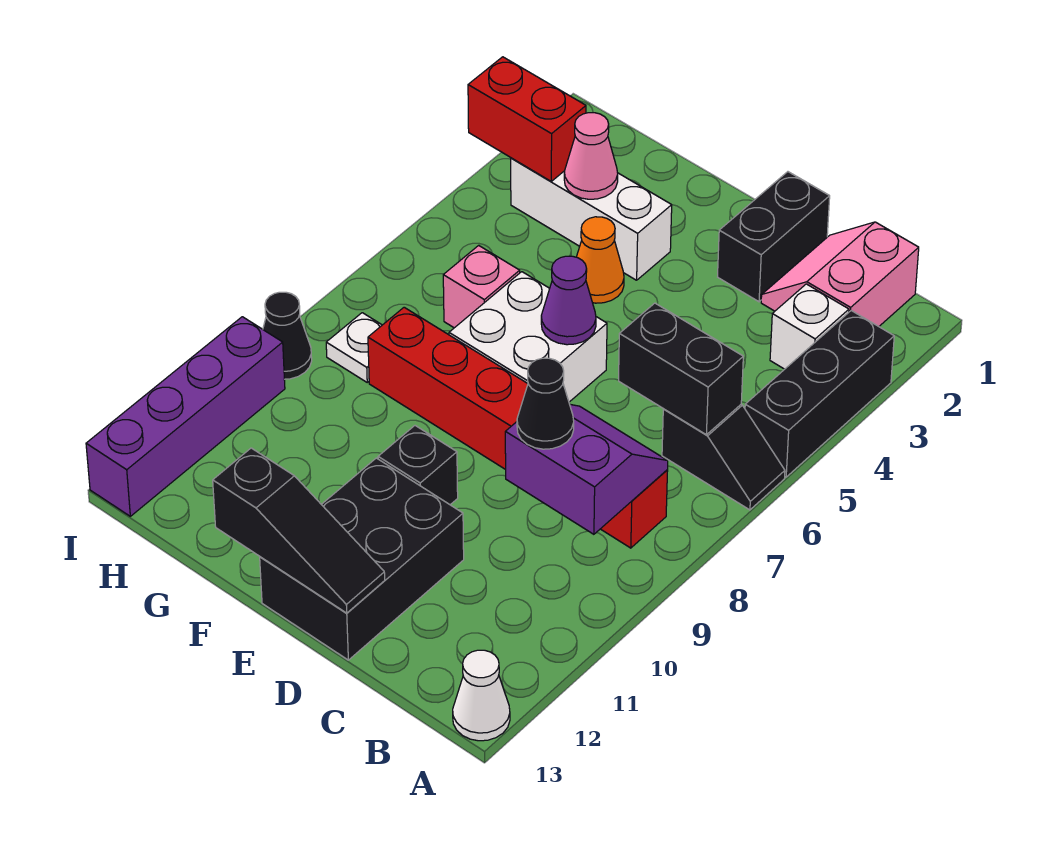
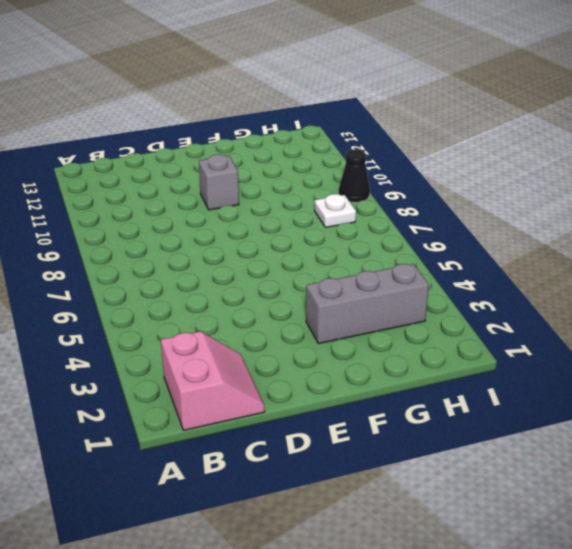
grey brick E10 level 1 -> black brick E10 level 1
grey brick F3:H3 level 1 -> white brick F3:H3 level 1
none -> black brick A3:A5 level 1
none -> black slope A6:B6 level 1 top B
none -> white cone A13 level 1

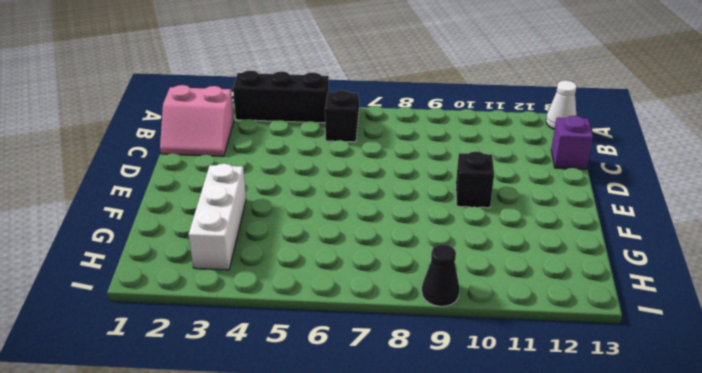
purple brick C13 level 1 -> none
none -> white brick B3 level 1
none -> red brick B8:G8 level 1
none -> black brick D1:D2 level 1

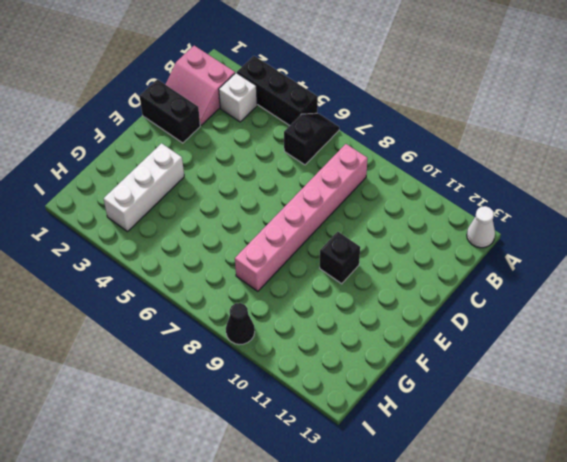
pink brick B8:G8 level 1 -> red brick B8:G8 level 1
none -> black brick D11:E13 level 1
none -> white brick E6:F7 level 1
none -> orange cone F4 level 1

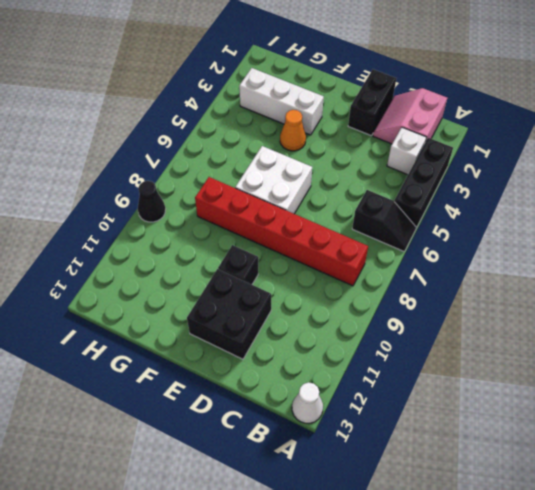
black brick D11:E12 level 1 -> black brick D11:E13 level 1
none -> pink brick G6 level 1
none -> white plate H8 level 1
none -> purple brick I10:I13 level 1

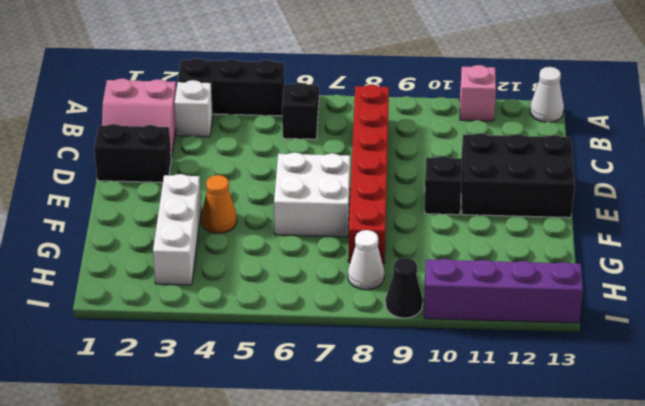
pink brick A11 level 1 -> pink brick G6 level 1
white cone H8 level 1 -> white plate H8 level 1
none -> black brick B6:C6 level 2
none -> purple slope B8:C9 level 2 top 9
none -> black slope D13:F13 level 2 top F

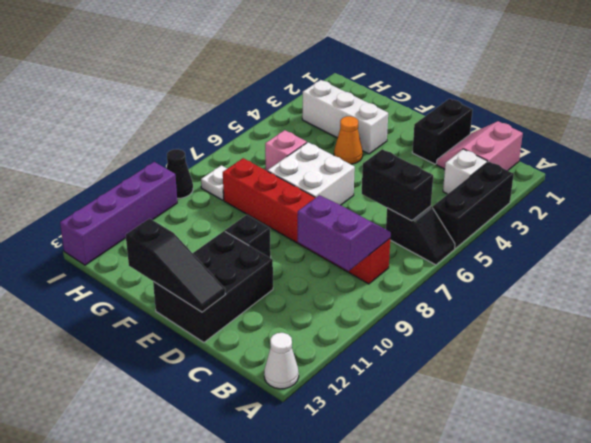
none -> purple cone E6 level 2
none -> pink cone G3 level 2
none -> red brick H3:I3 level 2

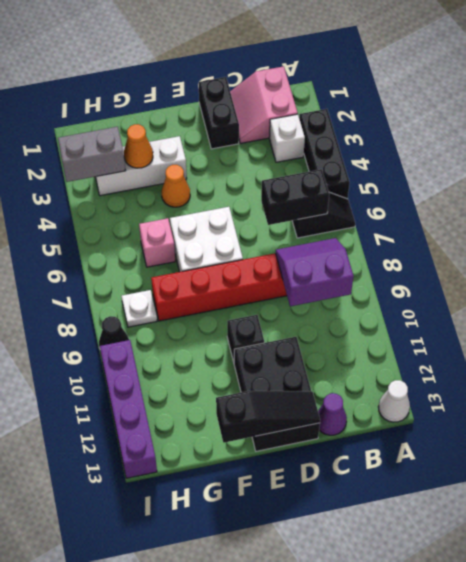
purple cone C13 level 1 -> purple cone E6 level 2
orange cone G3 level 2 -> pink cone G3 level 2
grey brick H3:I3 level 2 -> red brick H3:I3 level 2
none -> black cone C9 level 3

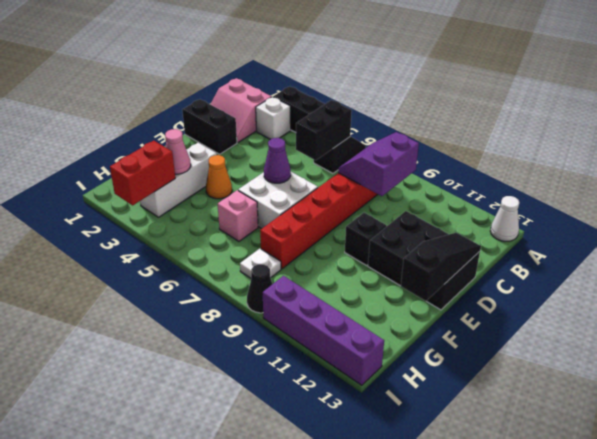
none -> black cone C9 level 3

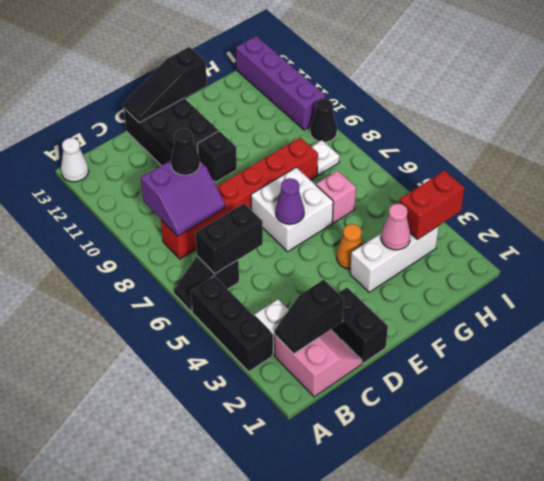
black slope B2:C2 level 2 top C -> none

